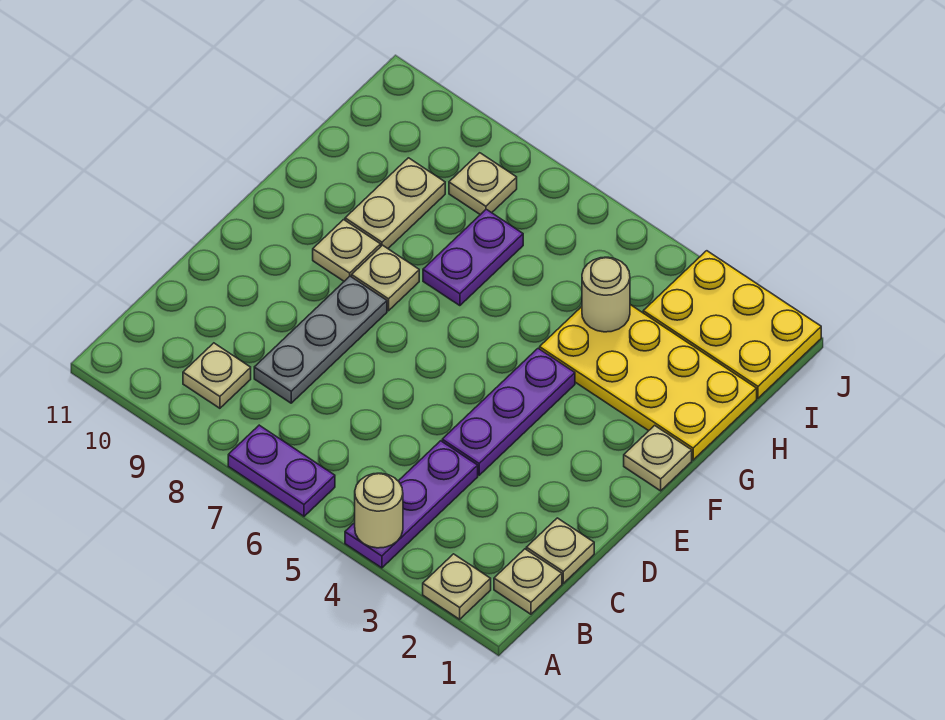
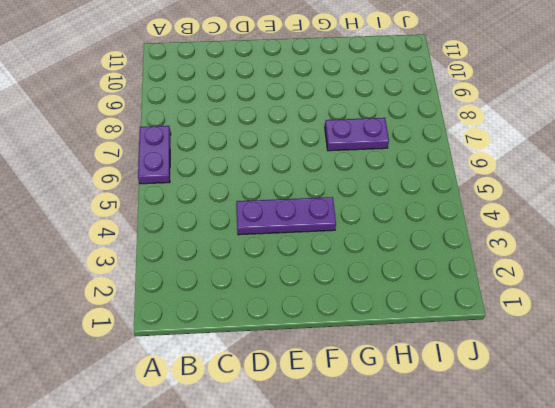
none -> tan plate A2 level 1
none -> purple plate A4:C4 level 1
none -> tan plate B1 level 1

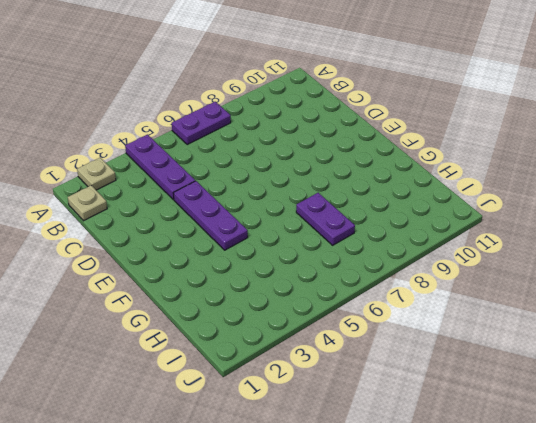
none -> tan plate B9 level 1
none -> tan plate C1 level 1
none -> grey plate C8:E8 level 1

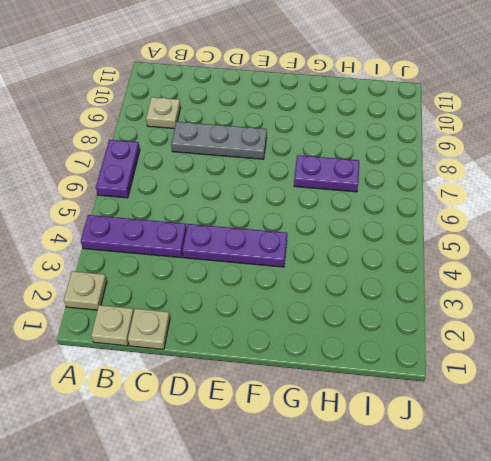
none -> tan plate F1 level 1
none -> tan plate F8 level 1
none -> tan plate F9 level 1

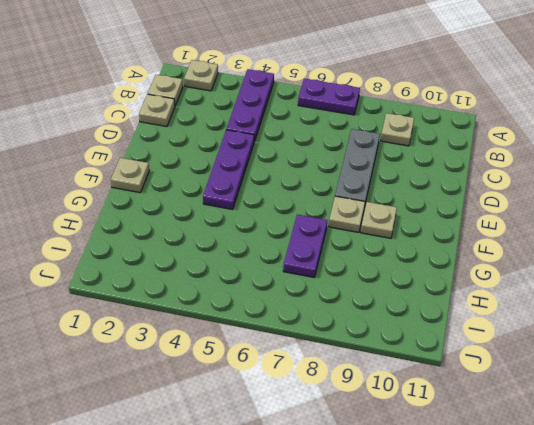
none -> yellow plate G1:H4 level 1
none -> tan plate G9:H9 level 1
none -> yellow plate I1:J3 level 1

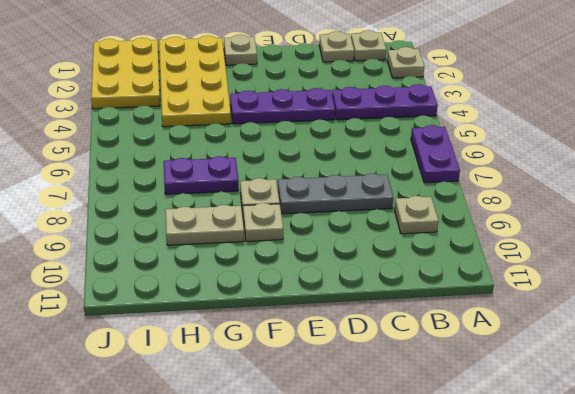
none -> tan plate I8 level 1
none -> tan round brick A4 level 2
none -> tan round brick H4 level 2

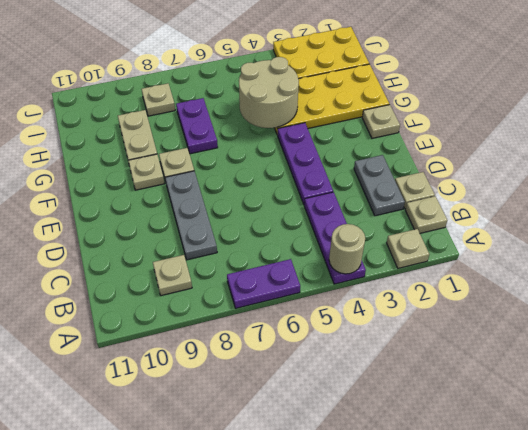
grey plate C2:D2 level 1 -> none
tan round brick G4:H5 level 2 -> tan round brick H4 level 2

